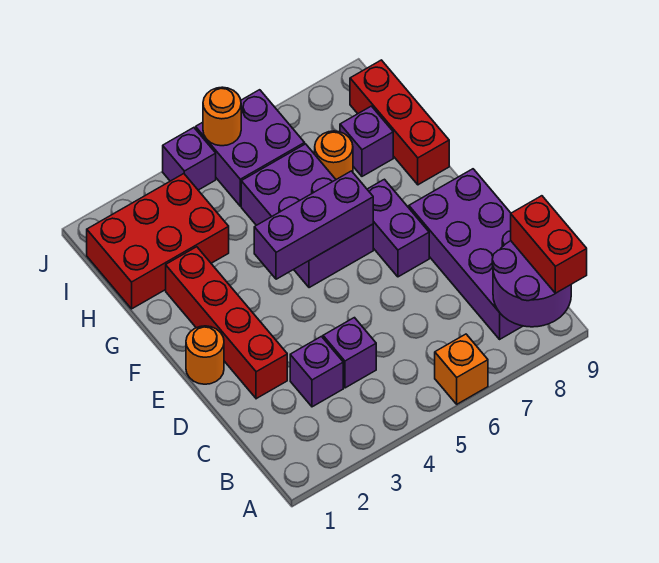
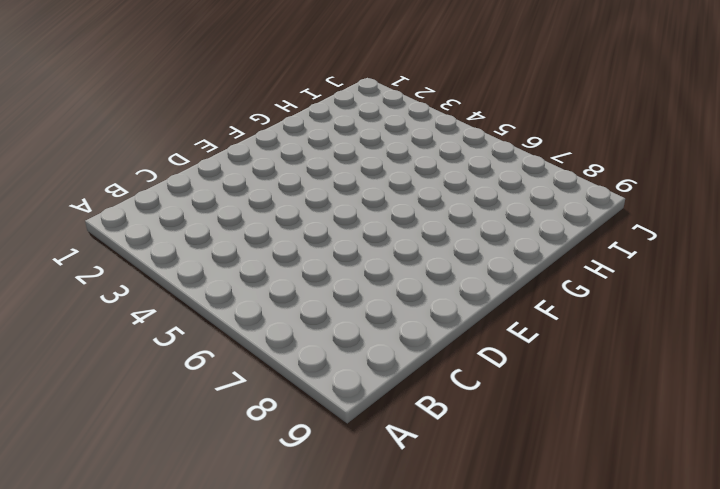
none -> orange brick A6 level 1
none -> purple brick B8:E9 level 1
none -> purple brick C3 level 1

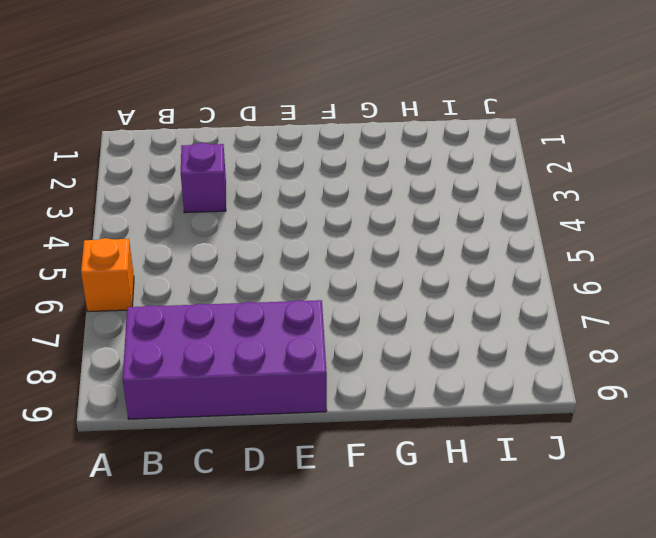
none -> purple brick C4 level 1
none -> red brick D2:G2 level 1
none -> orange round brick E1 level 1

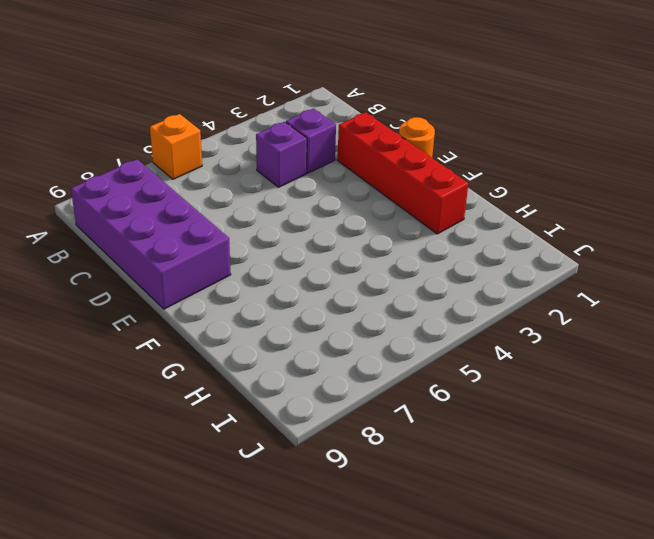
none -> purple brick E7:F7 level 1
none -> purple brick F5:H6 level 1
none -> red brick G9:I9 level 1

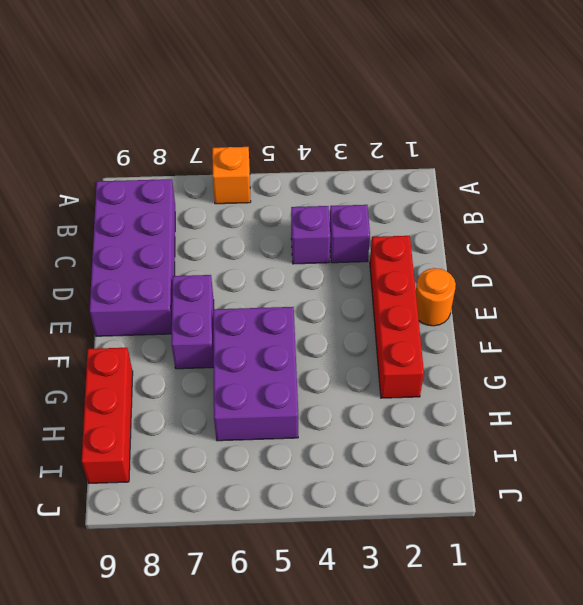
none -> red brick H1:I3 level 1
none -> orange round brick H7 level 1
none -> purple brick H8 level 1

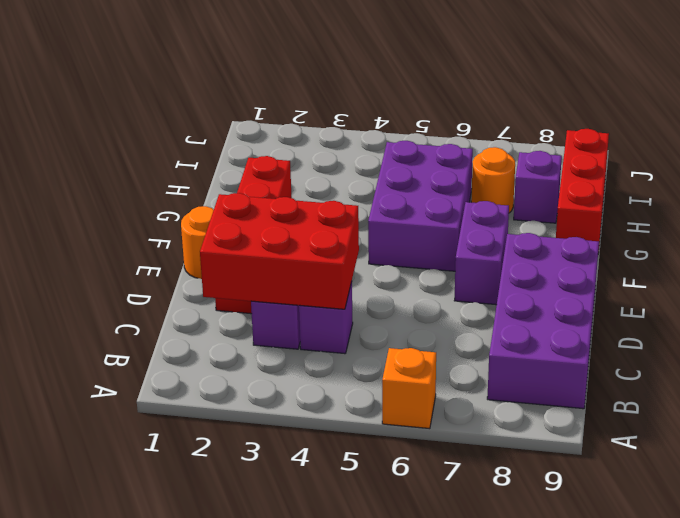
red brick C2:D4 level 2 -> red brick H1:I3 level 1
none -> purple brick I5:J6 level 1
none -> purple brick J4 level 1
none -> purple round brick A8:B9 level 2

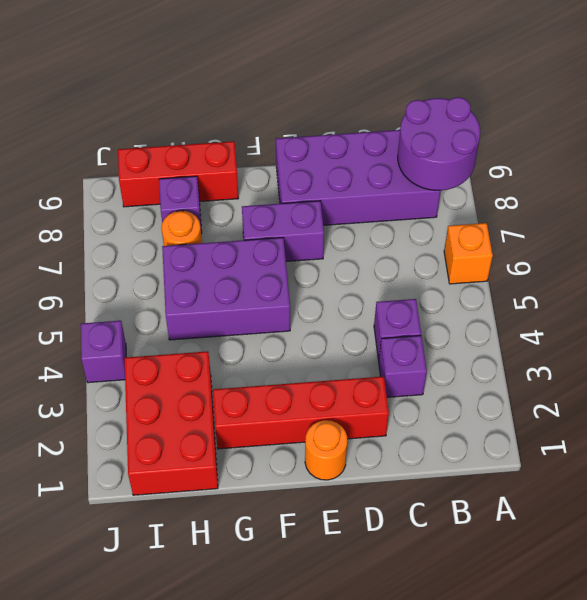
none -> purple brick I5:J6 level 1
none -> purple brick F4:F6 level 2
none -> orange round brick J5 level 2

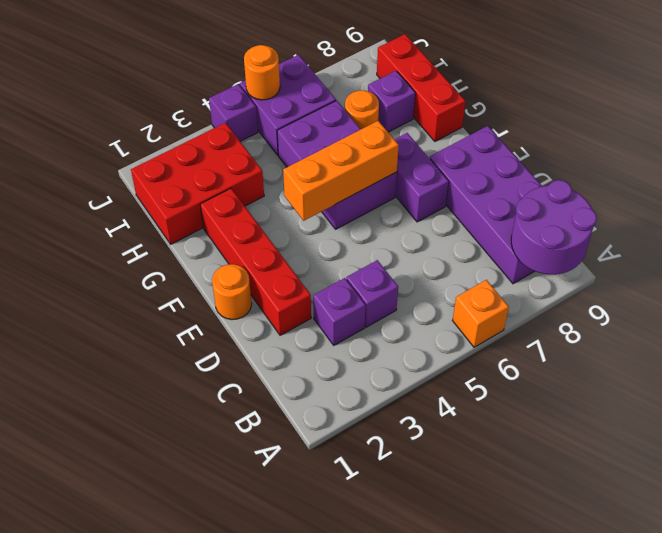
orange brick F4:F6 level 2 -> purple brick F4:F6 level 2
none -> red brick A9:B9 level 3

